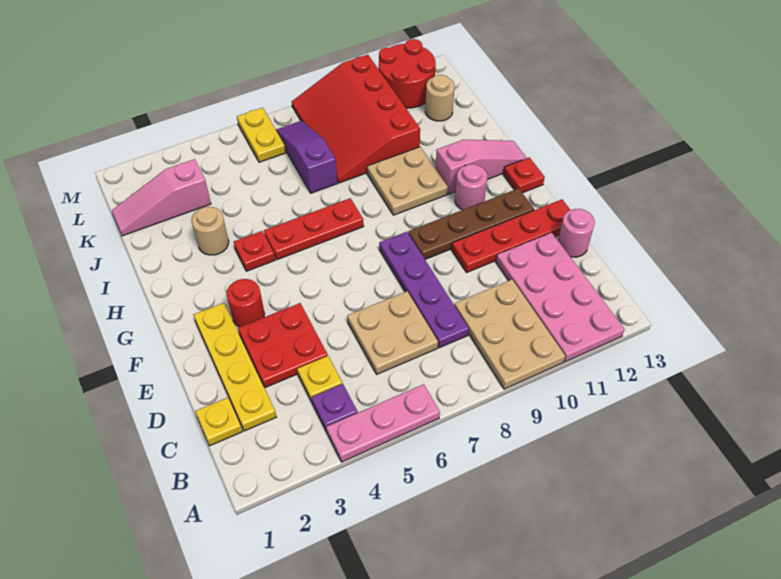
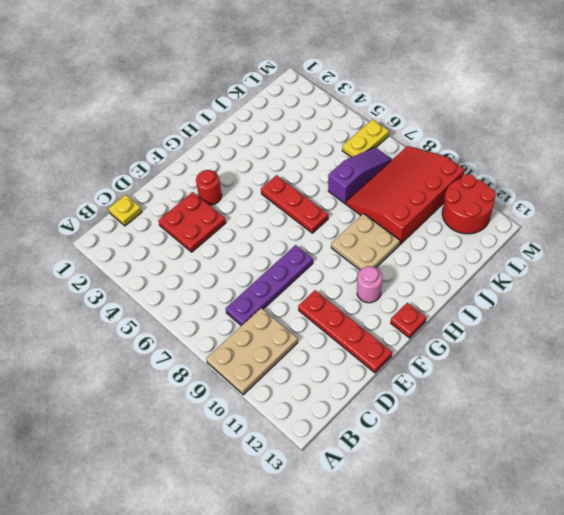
none -> pink plate A4:A6 level 1
none -> pink plate A11:D12 level 1
none -> purple plate B4 level 1

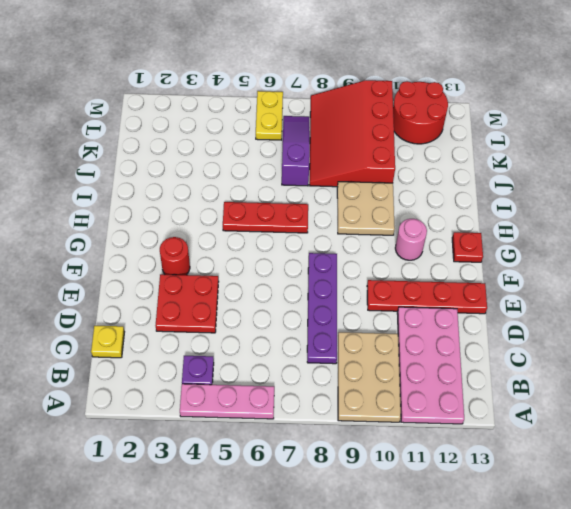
none -> yellow plate C2:F2 level 1
none -> yellow plate C4 level 1
none -> tan plate C6:D7 level 1

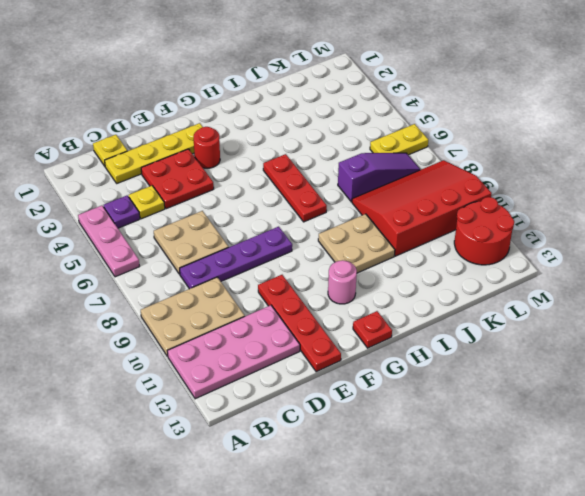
none -> pink round brick D13 level 1
none -> brown plate F9:F12 level 1
none -> red plate H4 level 1

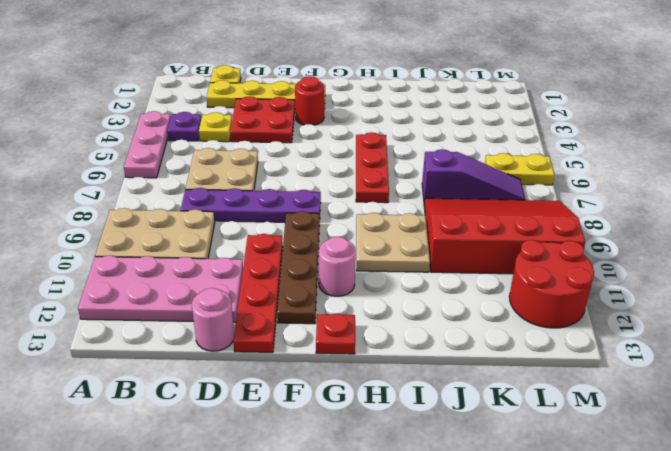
none -> red plate H4 level 1
none -> pink slope H11:H13 level 1 top 11
none -> tan round brick I3 level 1

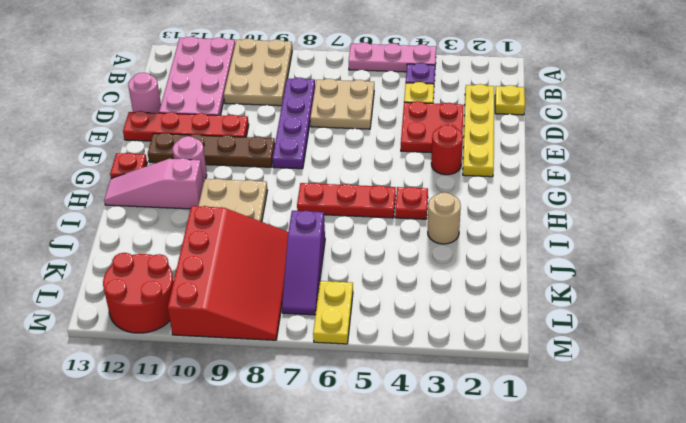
none -> pink slope K1:K3 level 1 top 3
none -> tan round brick K12 level 1

